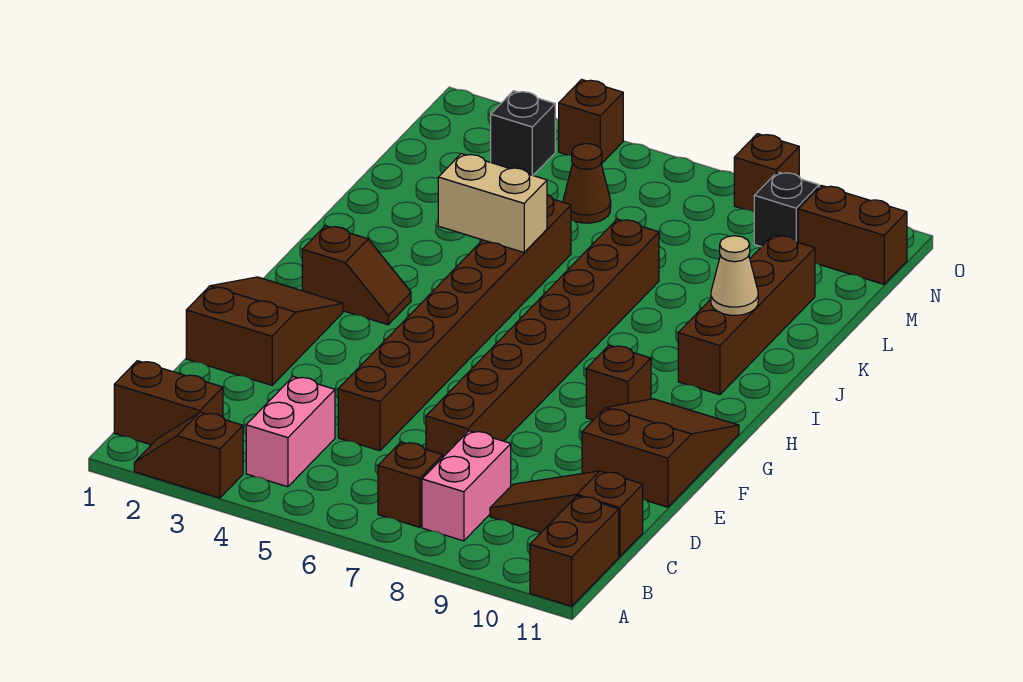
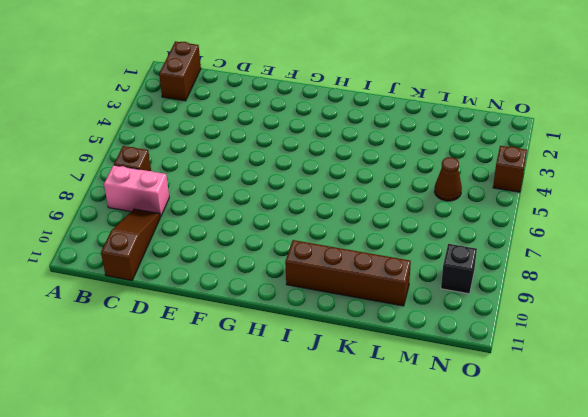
none -> brown slope A2:A3 level 1 top 3
none -> brown brick A11:B11 level 1
none -> pink brick B4:C4 level 1

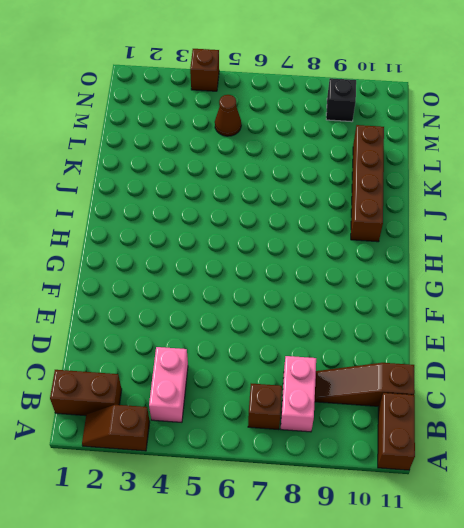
none -> brown brick D5:K5 level 1
none -> brown brick D7:K7 level 1
none -> brown slope E1:G2 level 1 top E

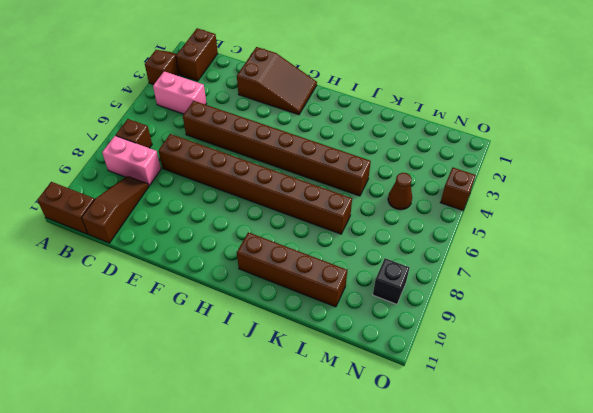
none -> brown slope E10:G11 level 1 top E
none -> brown brick G9 level 1
none -> brown slope H2:H3 level 1 top 2

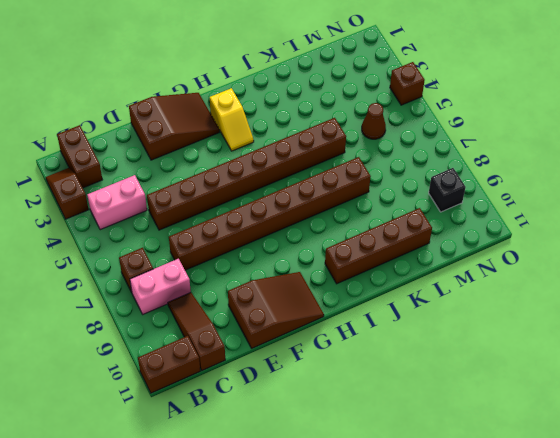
yellow slope H2:H3 level 1 top 2 -> brown slope H2:H3 level 1 top 2
none -> brown brick G9 level 1
none -> black brick N3 level 1
none -> brown brick N10:N11 level 1

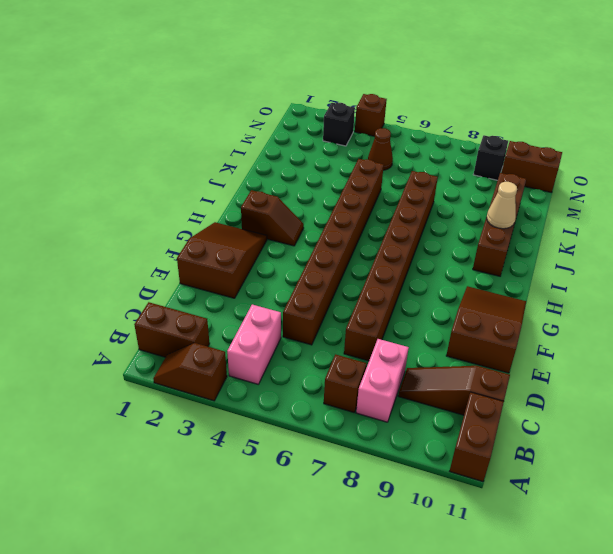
none -> brown brick G9 level 1
none -> brown brick O8 level 1
none -> tan brick J4:J5 level 2

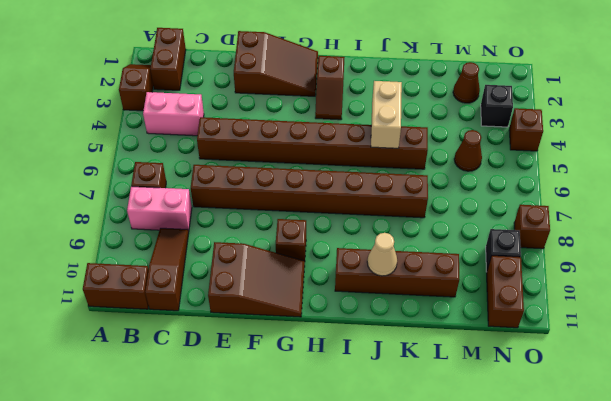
brown cone M2 level 1 -> none

